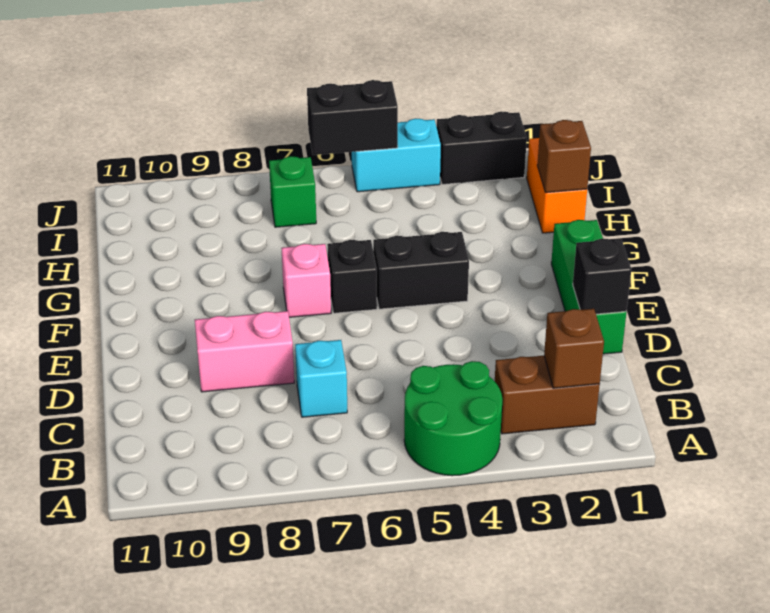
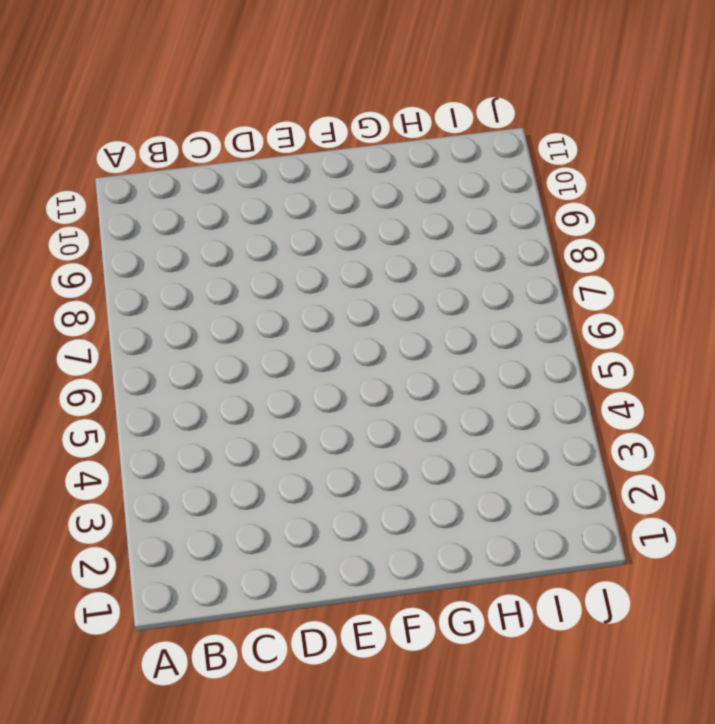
none -> green round brick A4:B5 level 1
none -> brown brick B2:B3 level 1
none -> cyan brick C7 level 1

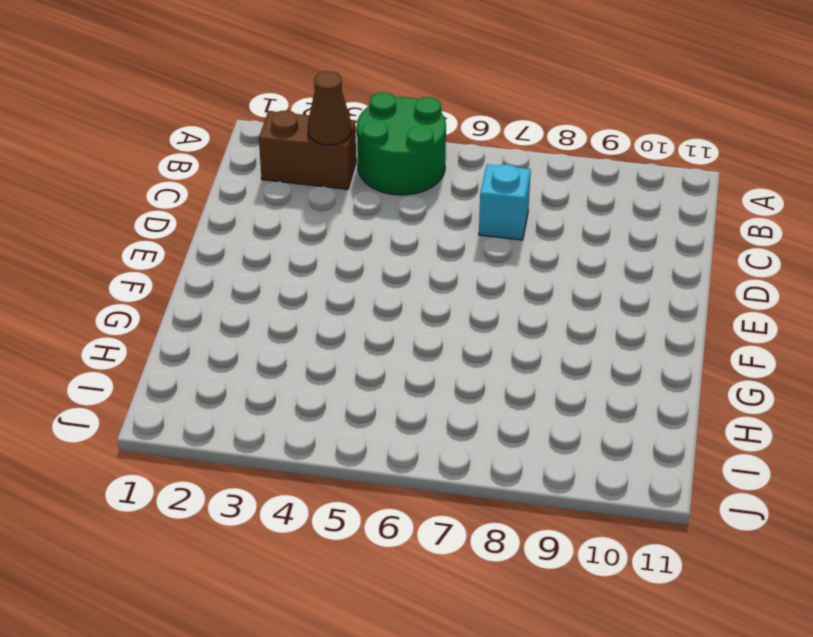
brown cone B3 level 2 -> none
none -> green brick D1:F1 level 1
none -> pink brick D8:D9 level 1
none -> black brick F4:F5 level 1

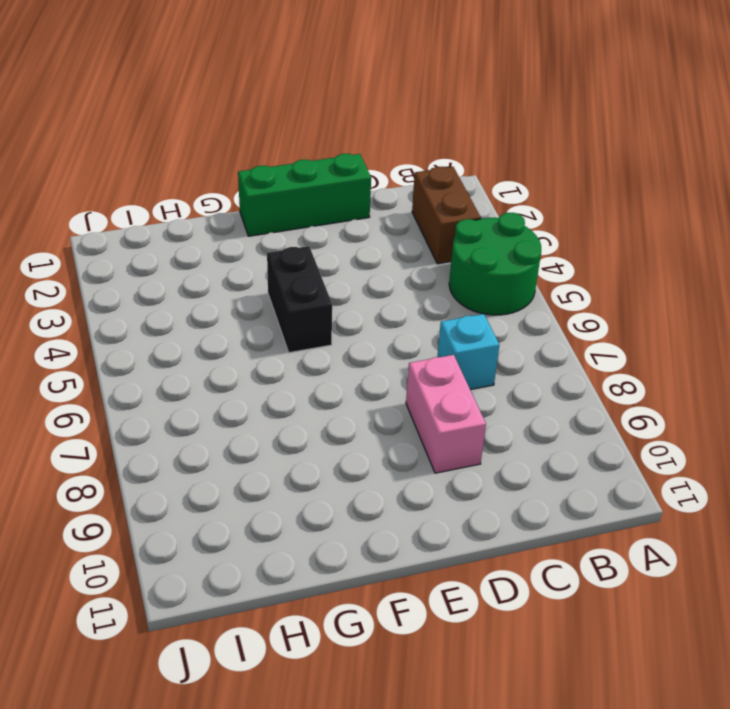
none -> black brick F6 level 1
none -> pink brick F7 level 1
none -> orange brick H1:I1 level 1

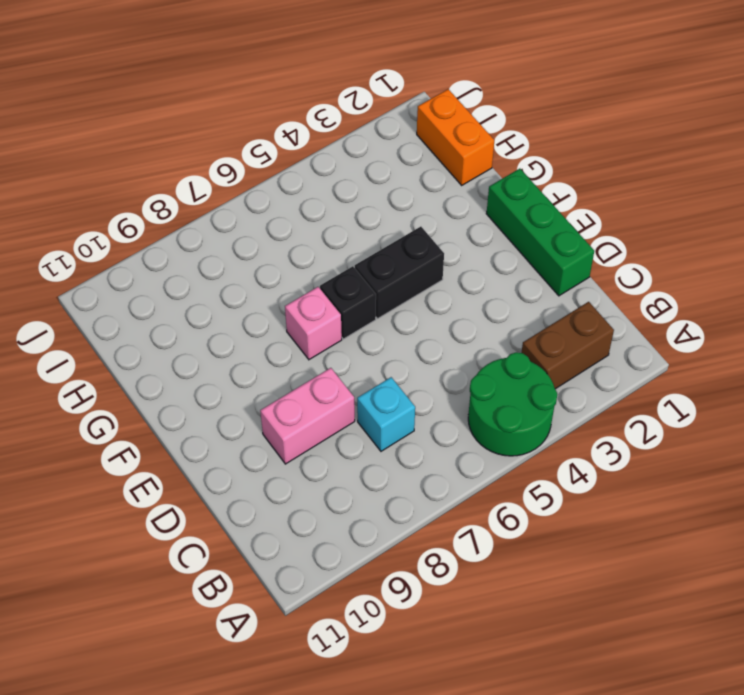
none -> green brick I7 level 1
none -> black brick J2:J3 level 1
none -> cyan brick J4:J5 level 1

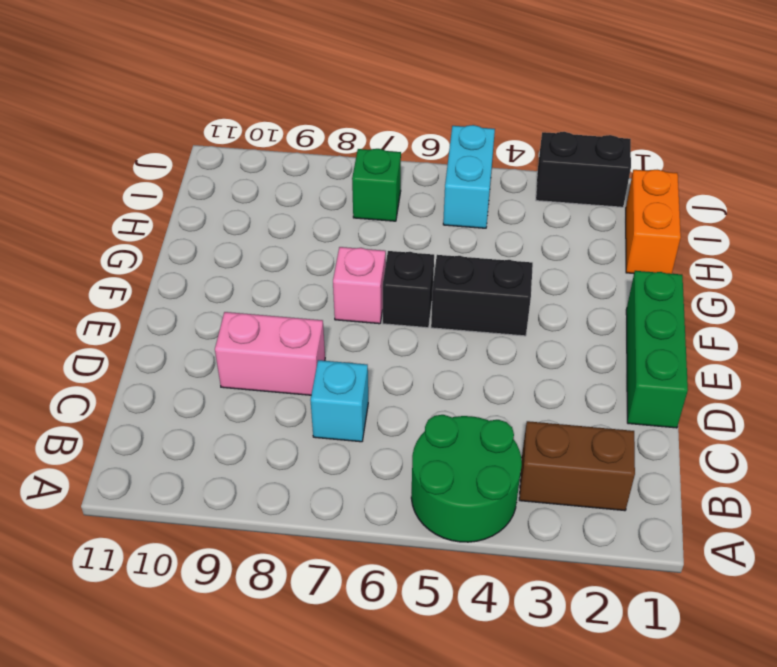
cyan brick I5:J5 level 1 -> cyan brick J4:J5 level 1
none -> brown brick B2 level 2
none -> black brick D1 level 2
none -> brown brick H1 level 2

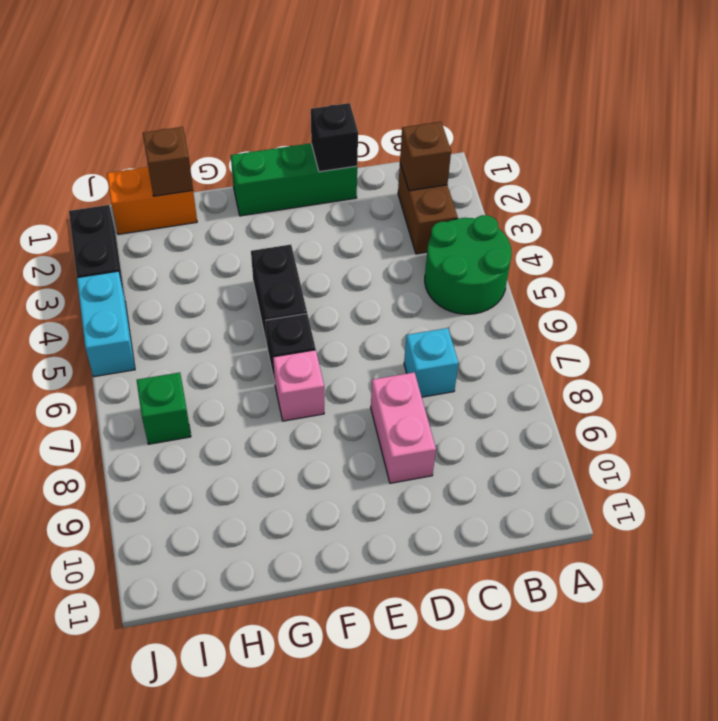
none -> black brick J5:J6 level 2

